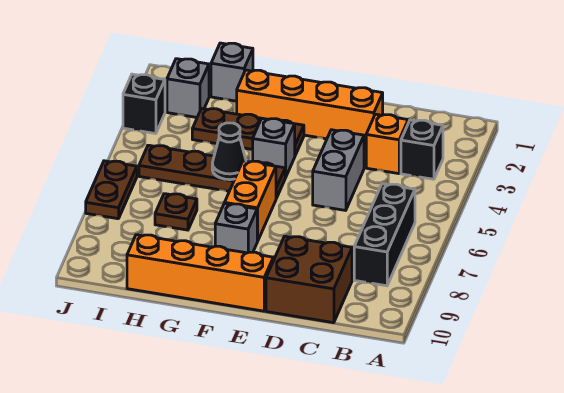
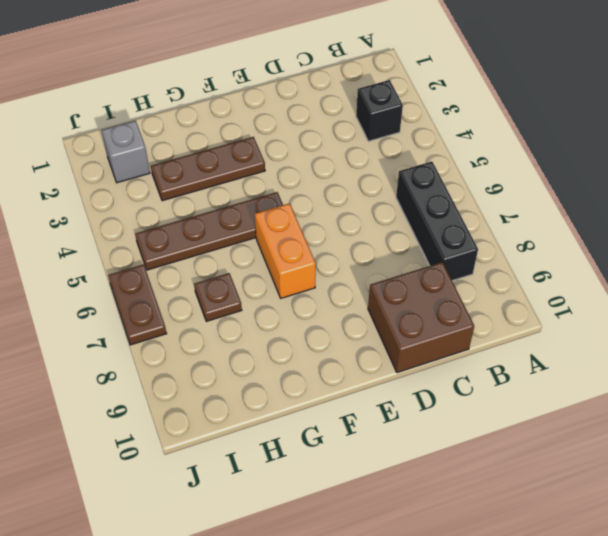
none -> orange brick C3 level 1
none -> orange brick D2:G2 level 1
none -> grey brick D4:D5 level 1

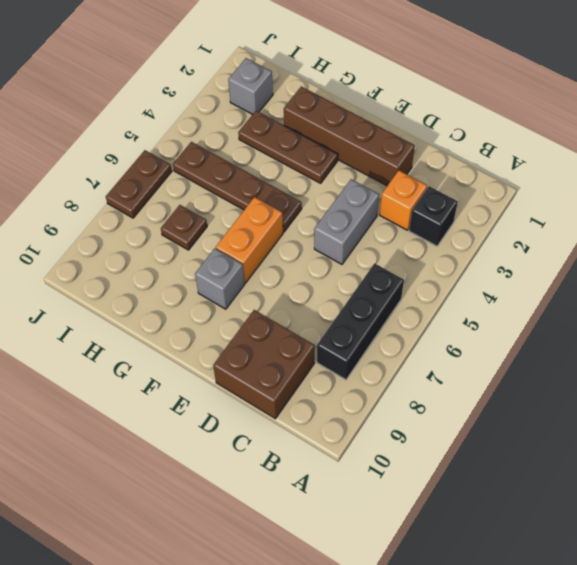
brown brick D2:G2 level 1 -> orange brick D2:G2 level 1
none -> orange brick E10:H10 level 1
none -> grey brick F4 level 1
none -> grey brick H1 level 1

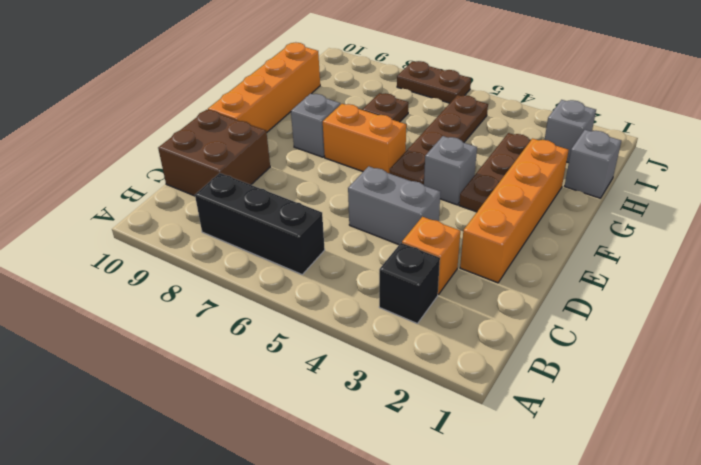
none -> black brick J3 level 1
none -> black cone G5 level 2

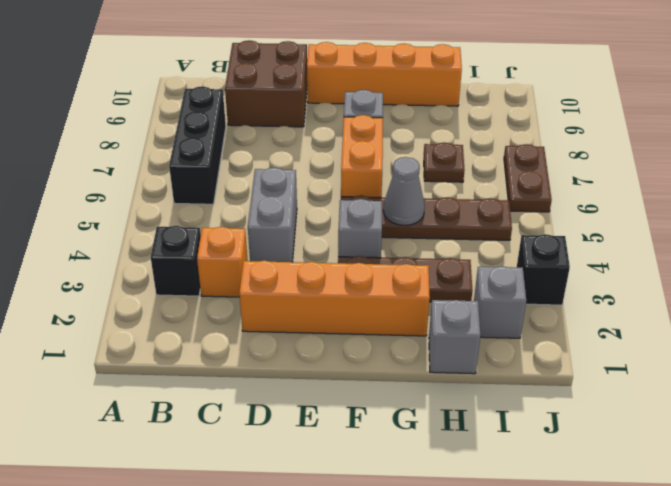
grey cone G5 level 2 -> black cone G5 level 2

